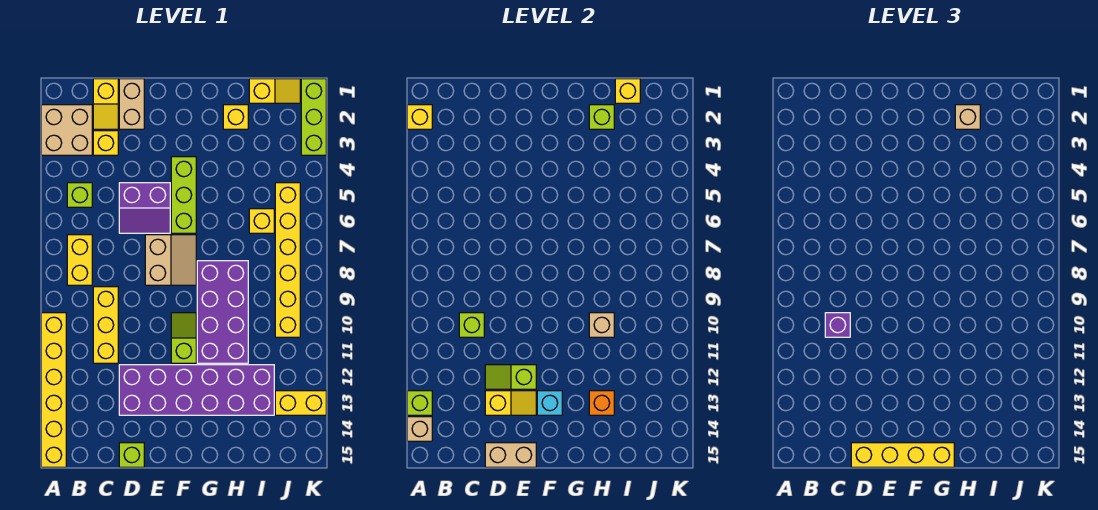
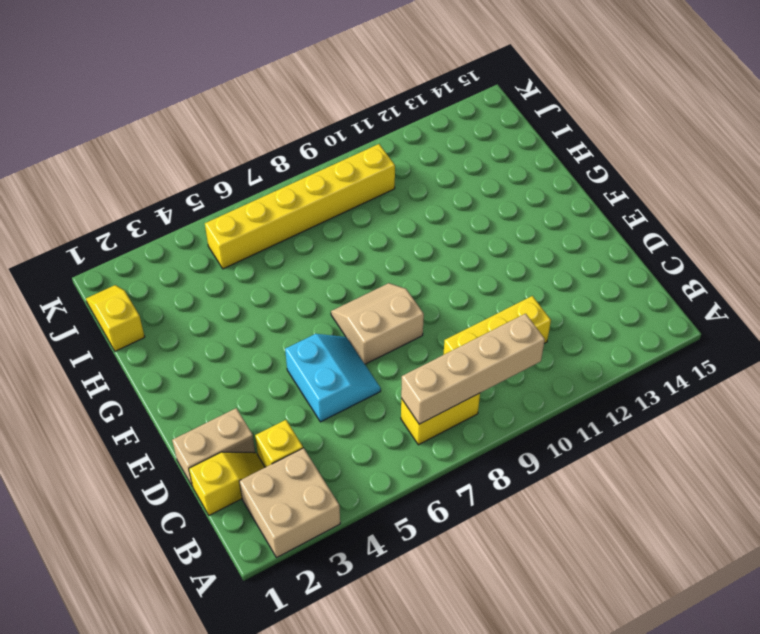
tan brick B7:B10 level 2 -> none
cyan slope D5:E6 level 1 top 5 -> purple slope D5:E6 level 1 top 5
none -> yellow brick A10:A15 level 1
none -> lime brick B5 level 1
none -> purple brick D12:I13 level 1
none -> lime brick D15 level 1

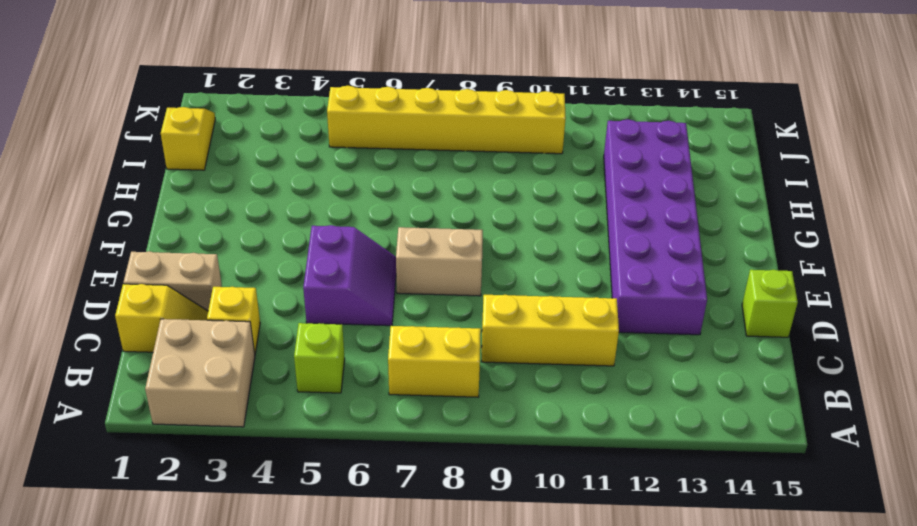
none -> yellow brick A10:A15 level 1
none -> lime brick F4:F6 level 1
none -> lime slope F10:F11 level 1 top 11
none -> purple brick G8:H11 level 1

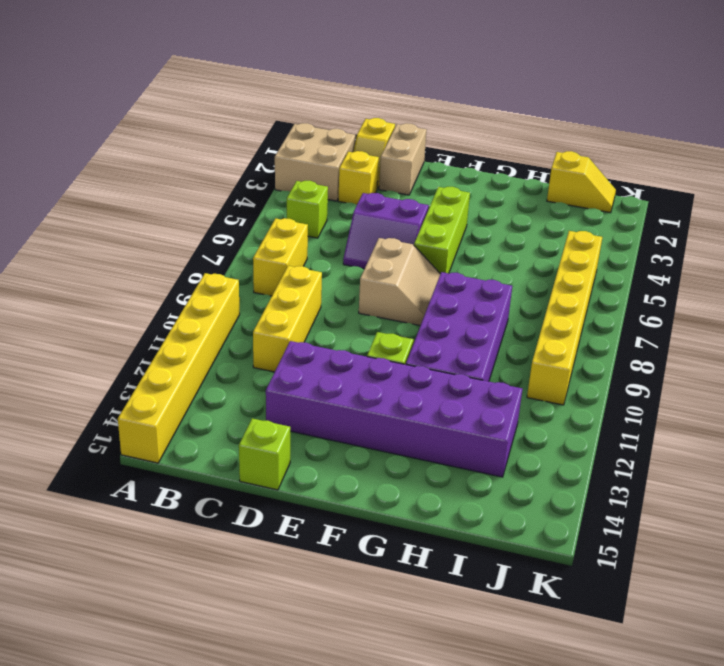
none -> yellow brick H2 level 1
none -> yellow brick I6 level 1
none -> yellow brick J13:K13 level 1
none -> lime brick K1:K3 level 1

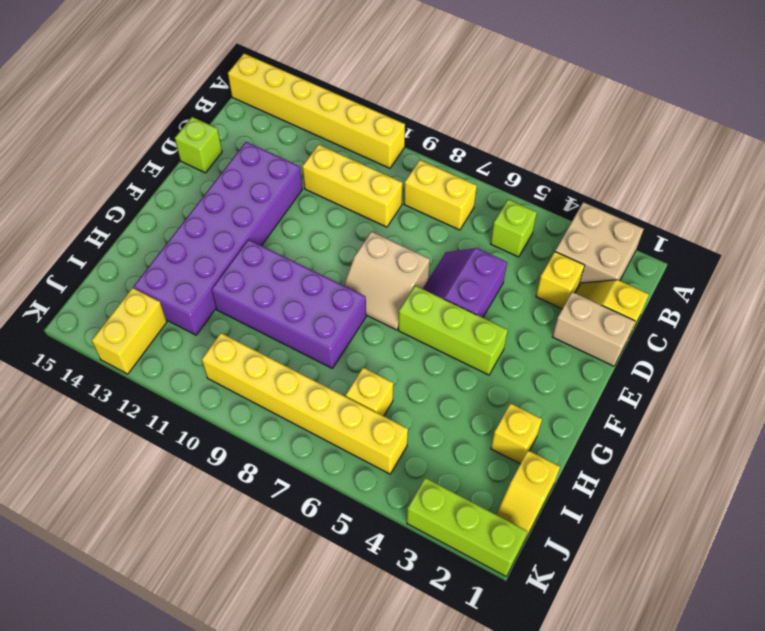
none -> lime slope F10:F11 level 1 top 11
none -> yellow brick A2 level 2
none -> lime brick A13 level 2
none -> tan brick A14 level 2

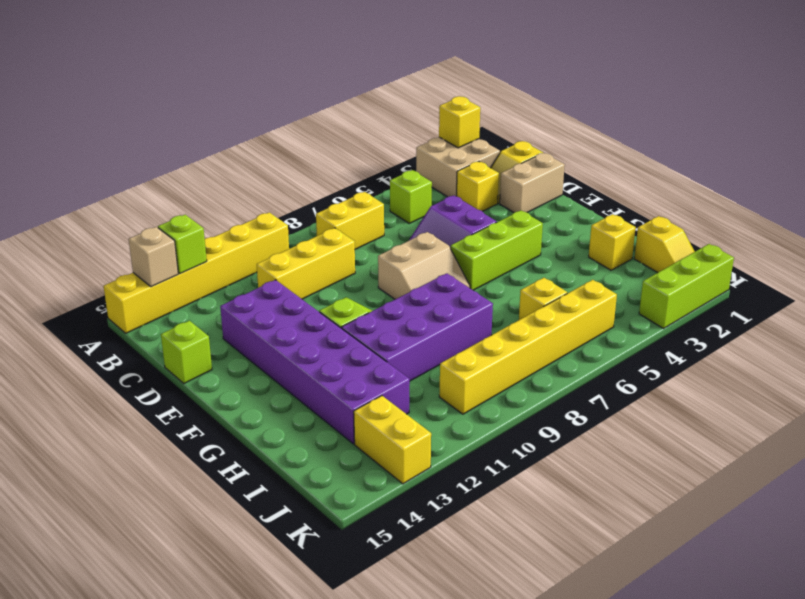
none -> lime brick C10 level 2
none -> lime slope D12:E12 level 2 top E
none -> yellow slope D13:E13 level 2 top D
none -> tan brick D15:E15 level 2

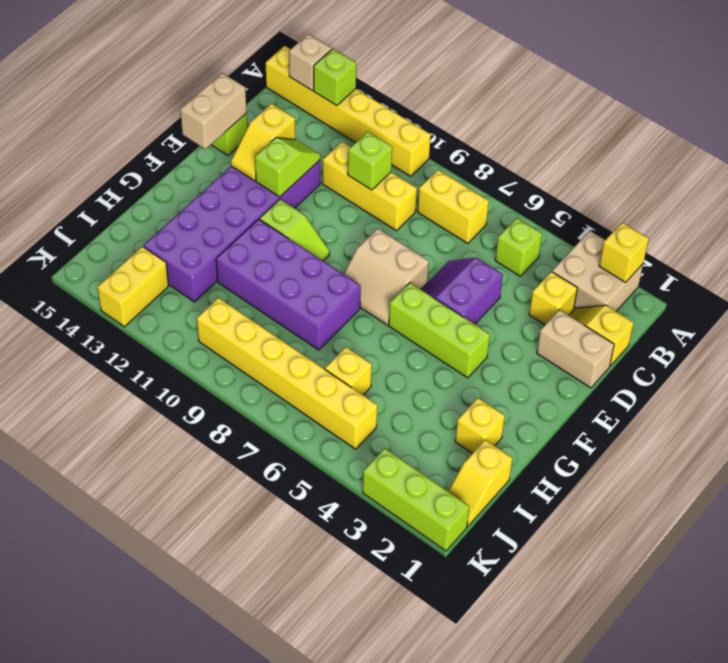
none -> cyan brick F13 level 2
none -> lime brick H2 level 2
none -> tan brick H10 level 2
none -> orange brick H13 level 2

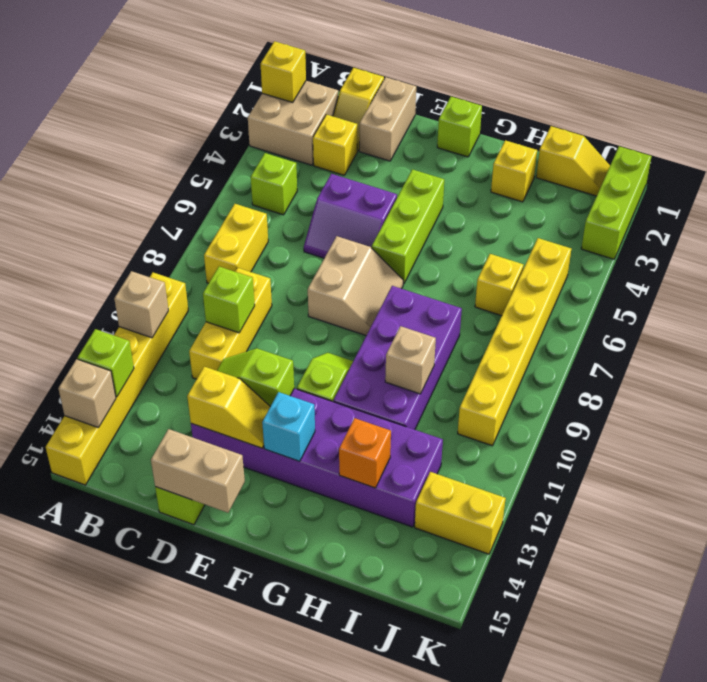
tan brick A11 level 2 -> tan brick H2 level 3
lime brick F1 level 1 -> lime brick H2 level 2
none -> yellow brick I1 level 2
none -> purple brick C10 level 3
none -> yellow brick D15:G15 level 3

